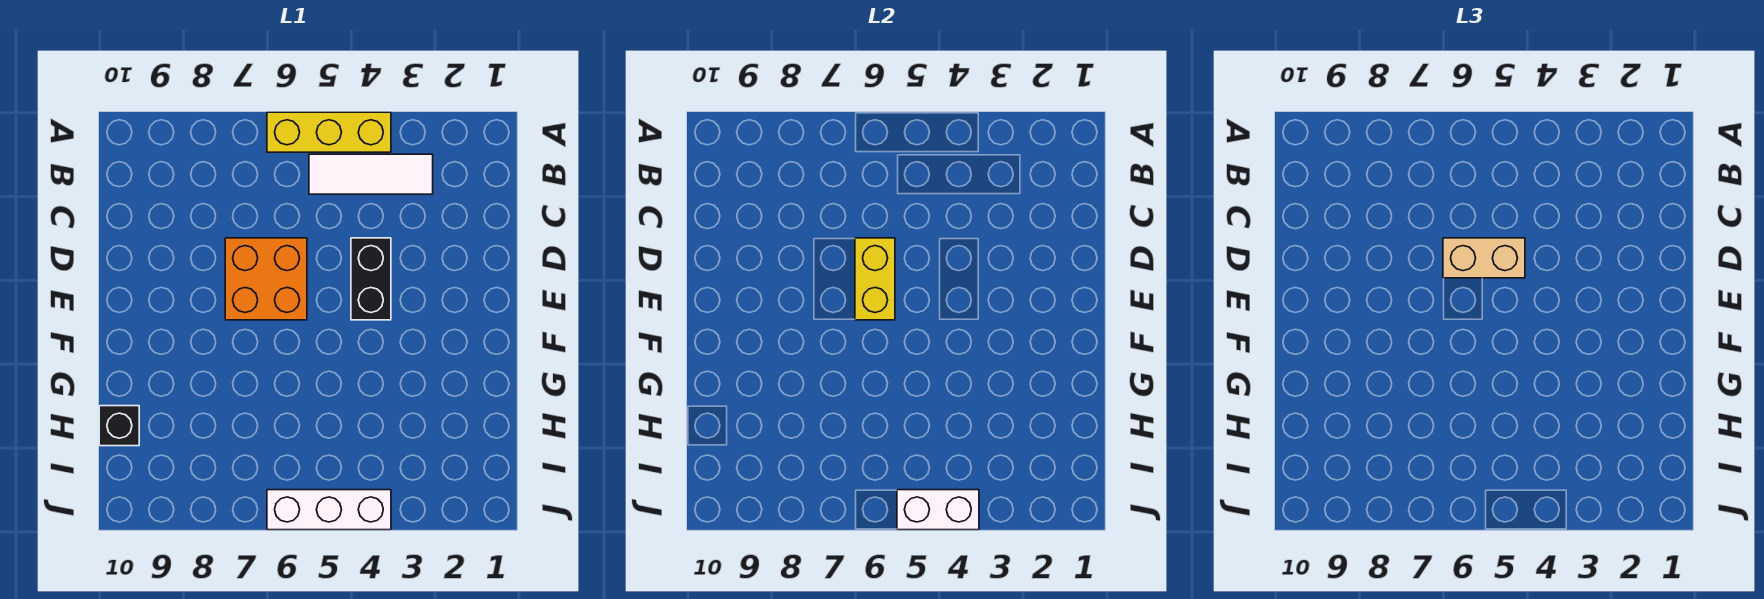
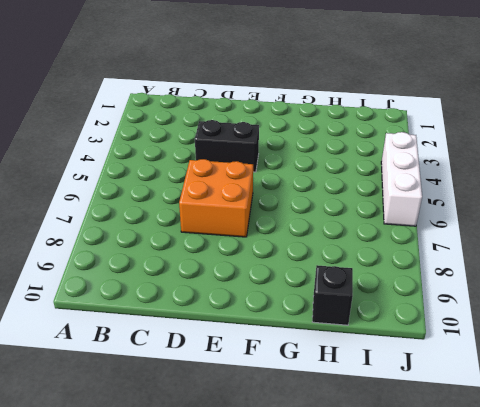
none -> yellow brick A4:A6 level 1
none -> white tile B3:B5 level 1

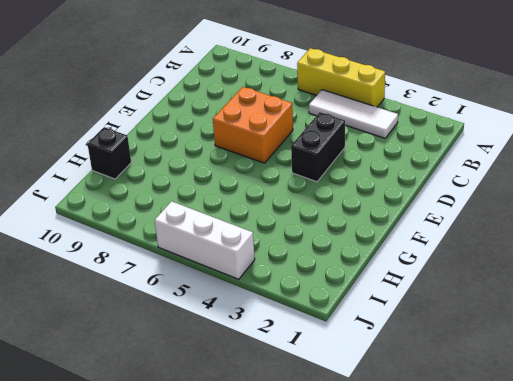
none -> yellow brick D6:E6 level 2
none -> white brick J4:J5 level 2

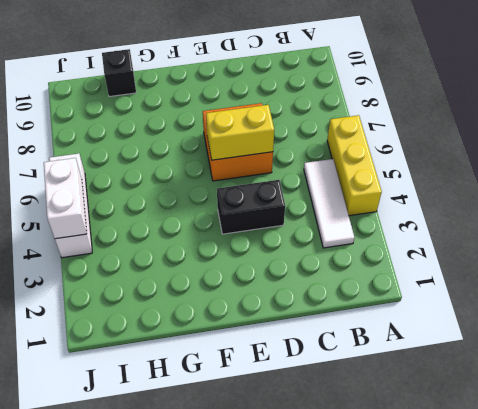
none -> tan brick D5:D6 level 3

